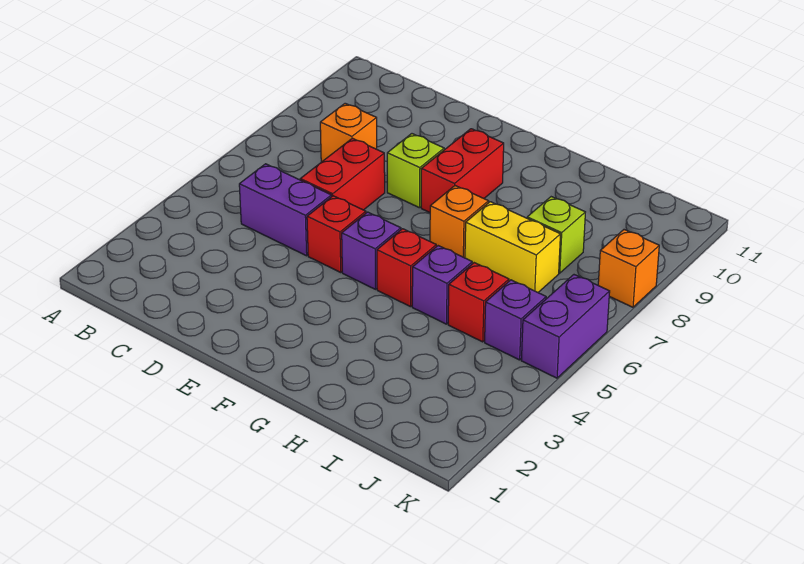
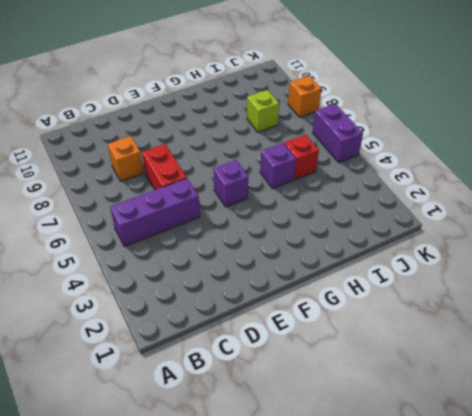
purple brick B5:D5 level 1 -> purple brick C5:D5 level 1
none -> red brick E5 level 1
none -> lime brick E8 level 1
none -> red brick F8:F9 level 1

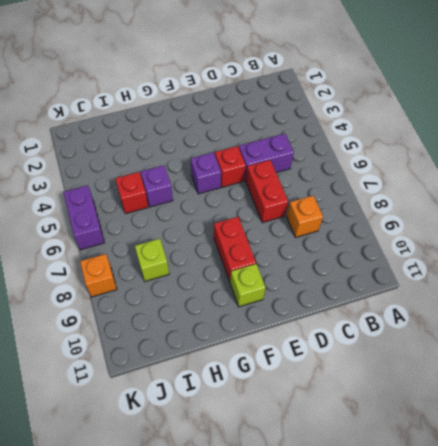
lime brick F10 level 1 -> lime brick E8 level 1
none -> red brick G5 level 1
none -> orange brick G7 level 1
none -> yellow brick H7:I7 level 1

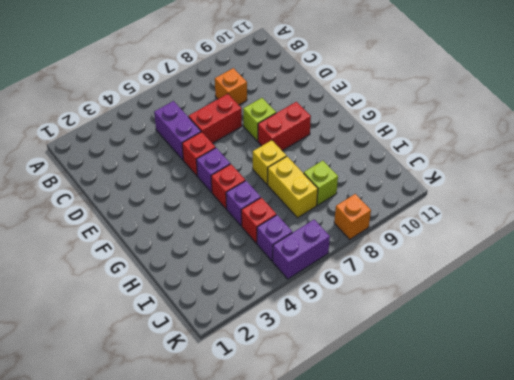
yellow brick G7 level 1 -> orange brick G7 level 1

